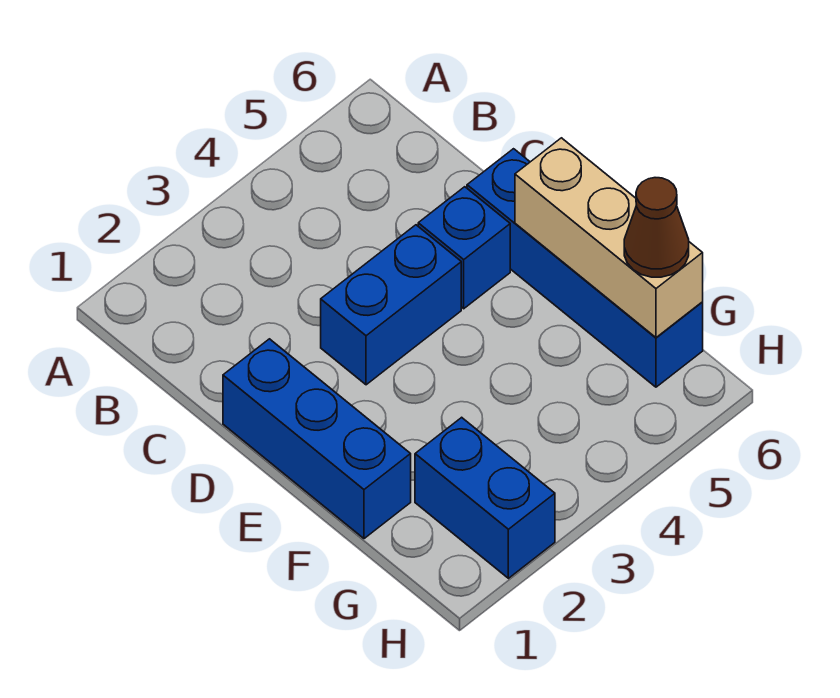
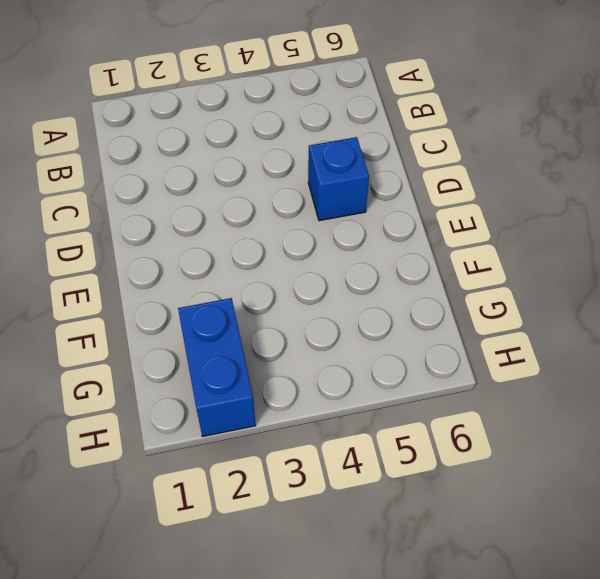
none -> blue brick D1:F1 level 1
none -> blue brick D3:D4 level 1

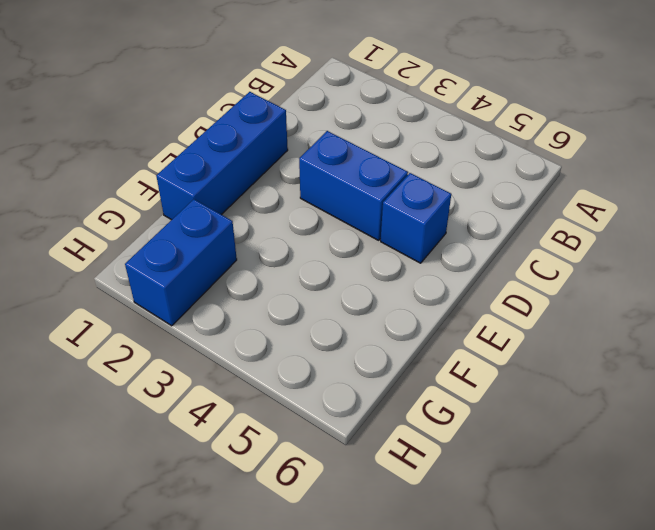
none -> blue brick D6:G6 level 1
none -> tan brick E6:G6 level 2

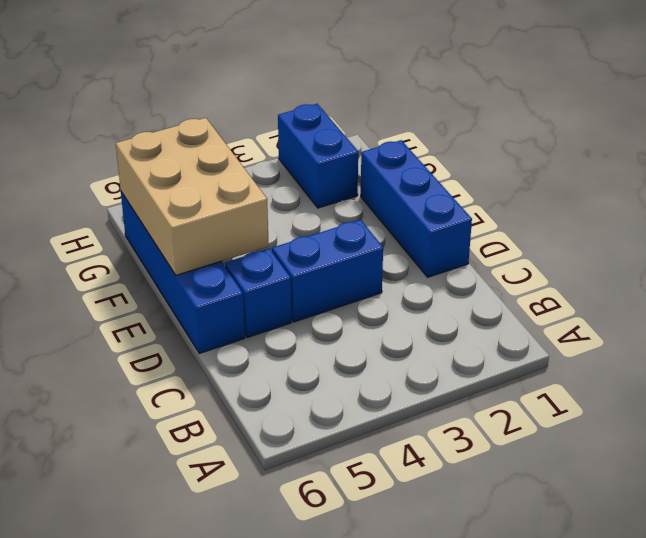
tan brick E5:G6 level 2 -> tan brick E6:G6 level 2
none -> brown cone G6 level 3

